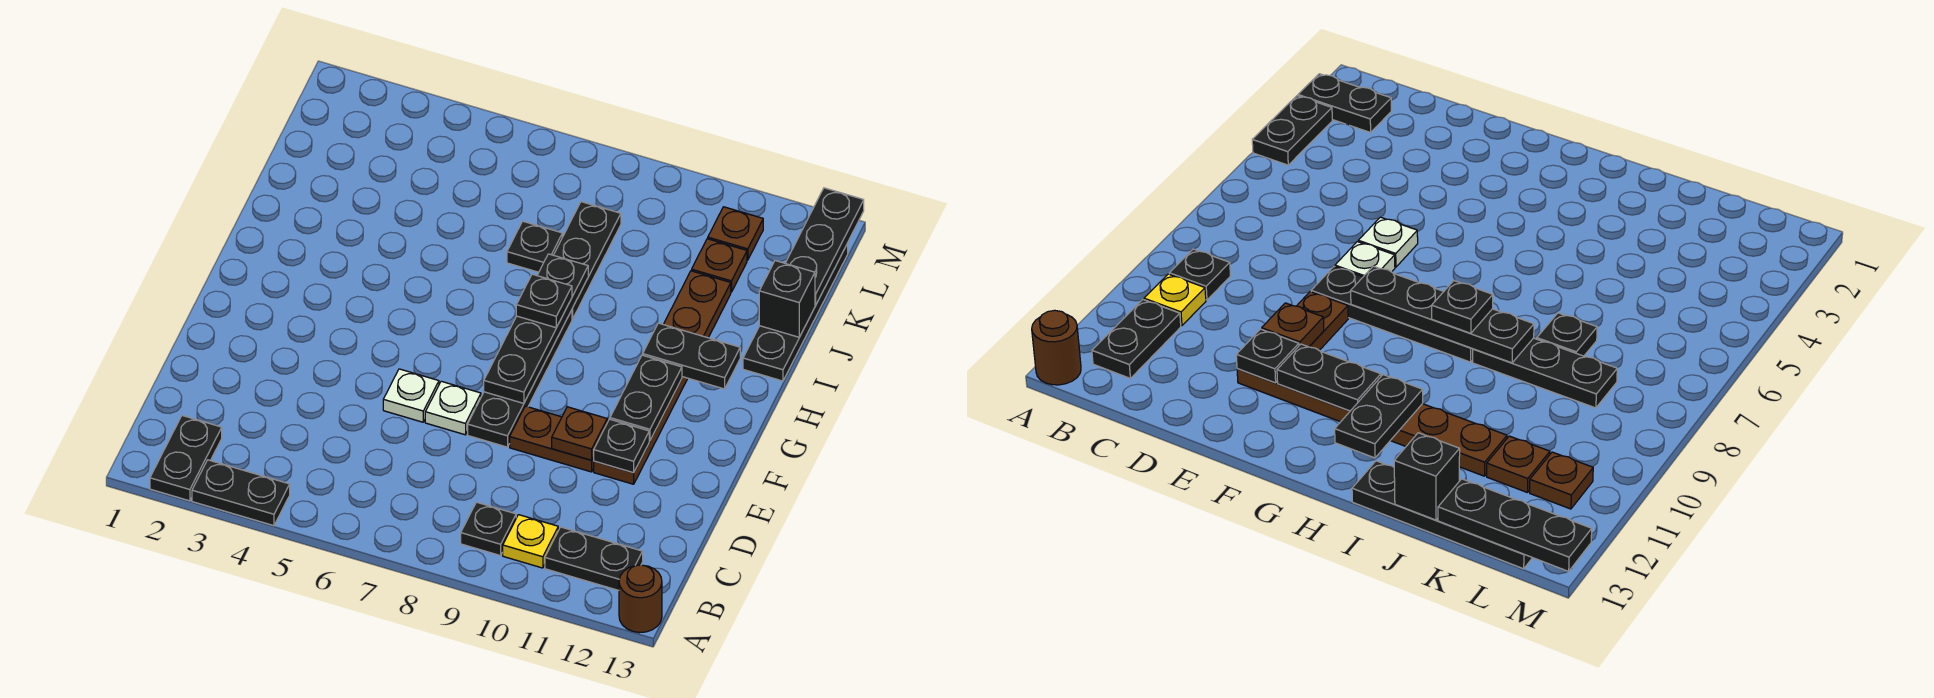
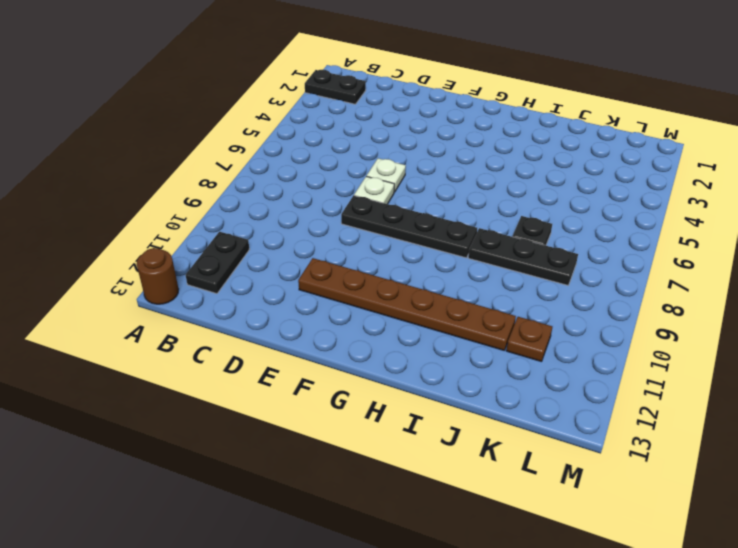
none -> black plate A3:A4 level 1
none -> black plate B9 level 1
none -> yellow plate B10 level 1

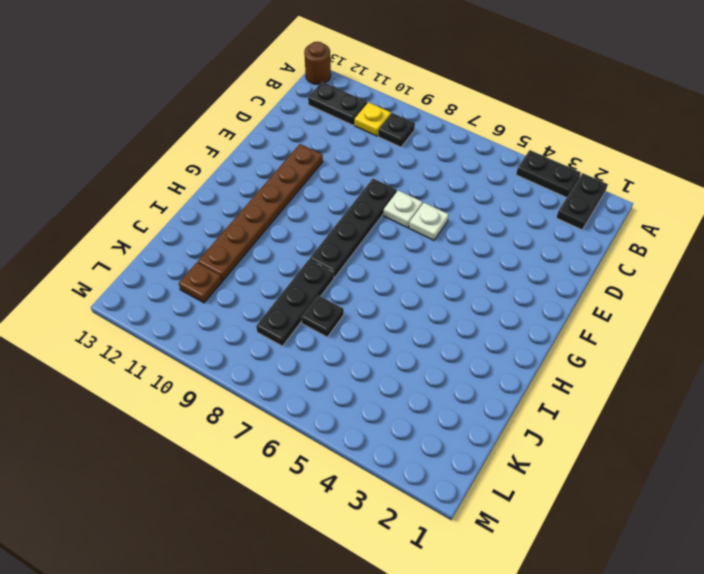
none -> brown plate E9:E10 level 1
none -> black plate I13:L13 level 1
none -> brown plate L11 level 1

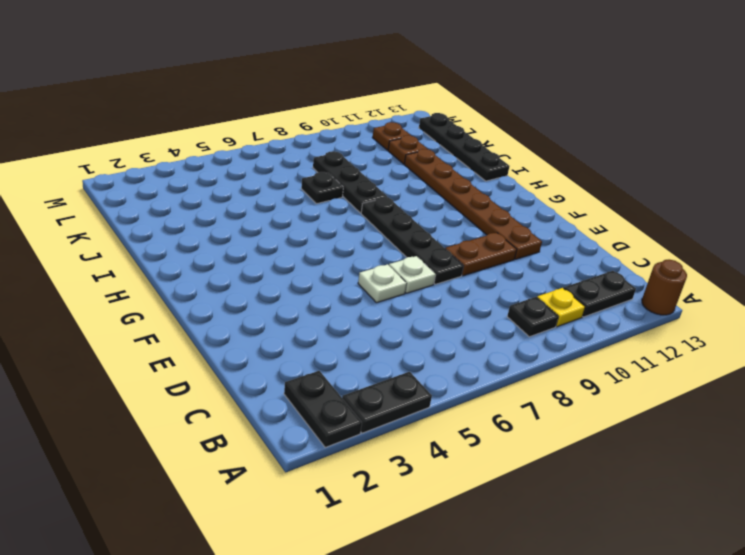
none -> brown plate E10 level 2
none -> black plate E11 level 2
none -> black plate F8:I8 level 2

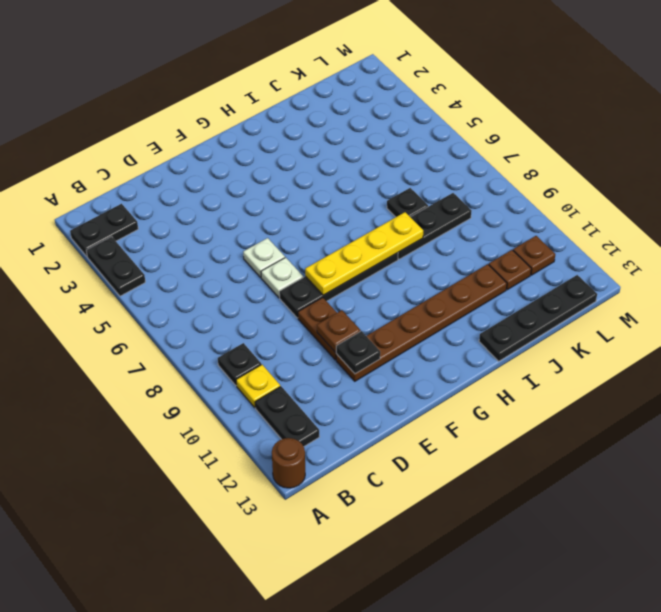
yellow plate F8:I8 level 2 -> black plate F8:I8 level 2
none -> black plate F11:G11 level 2
none -> black plate H11:H12 level 2
none -> black brick J13 level 2

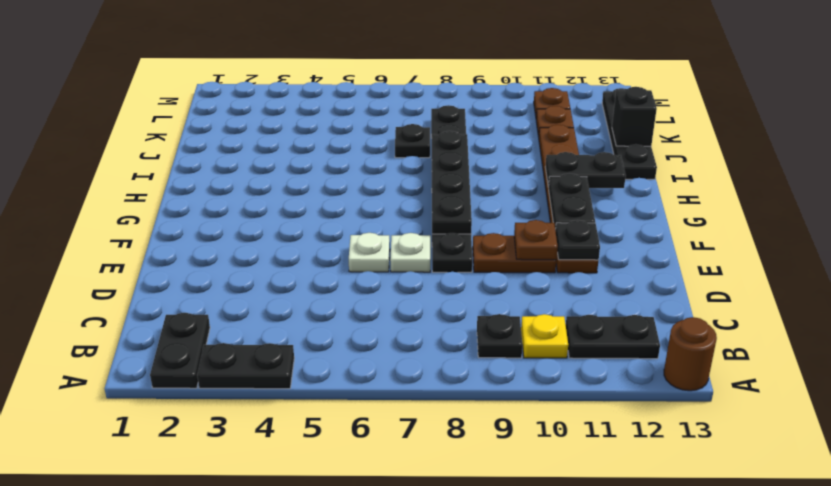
none -> black plate K13:M13 level 2
none -> black plate H8 level 3

